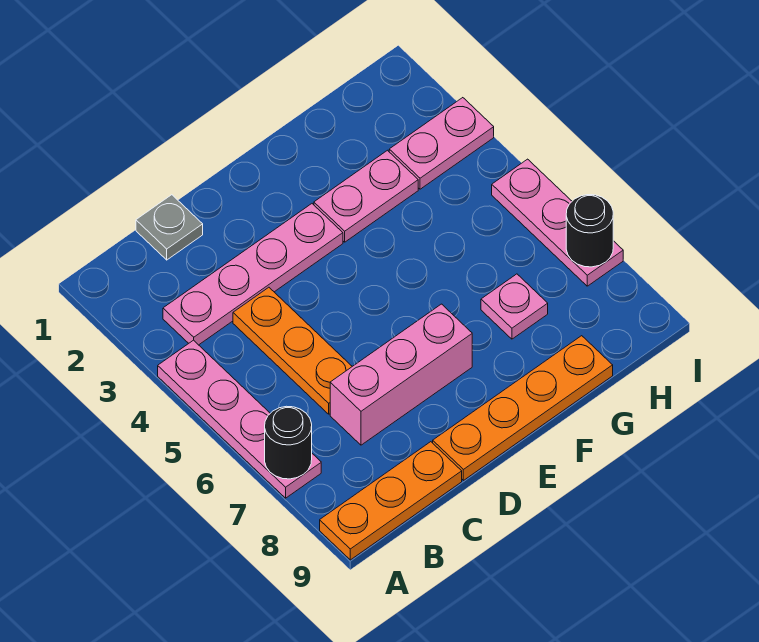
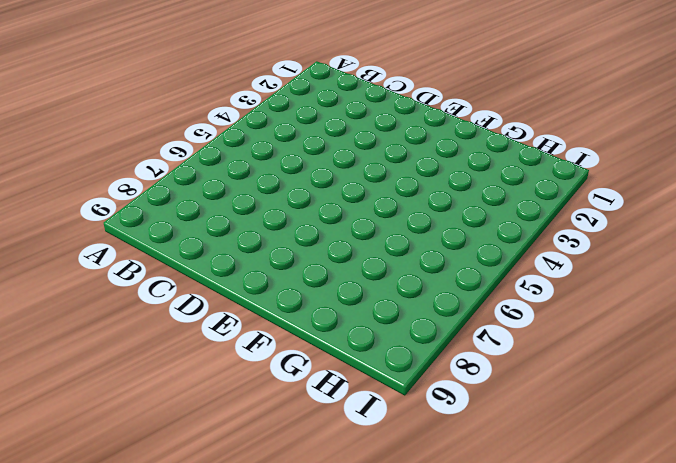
none -> pink plate A4:A7 level 1
none -> orange plate A9:C9 level 1
none -> pink plate B3:E3 level 1

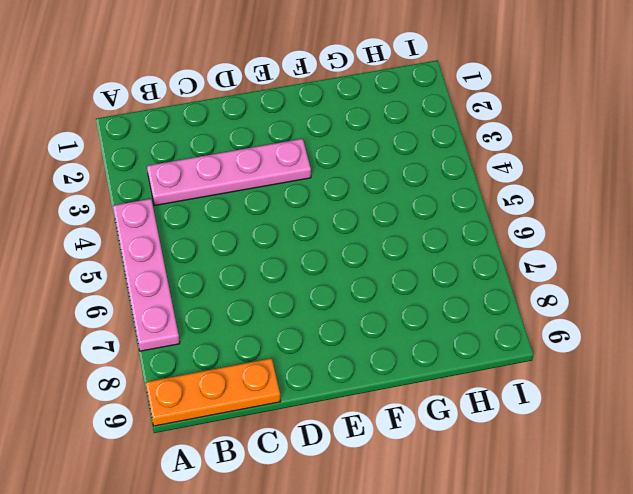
none -> grey plate C1 level 1
none -> orange plate C4:C6 level 1
none -> pink brick C7:E7 level 1

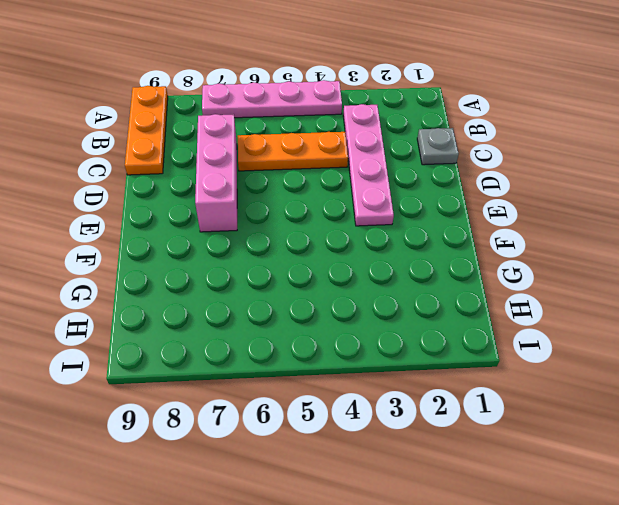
none -> orange plate D9:G9 level 1
none -> pink plate F3:G3 level 1
none -> pink plate G7 level 1

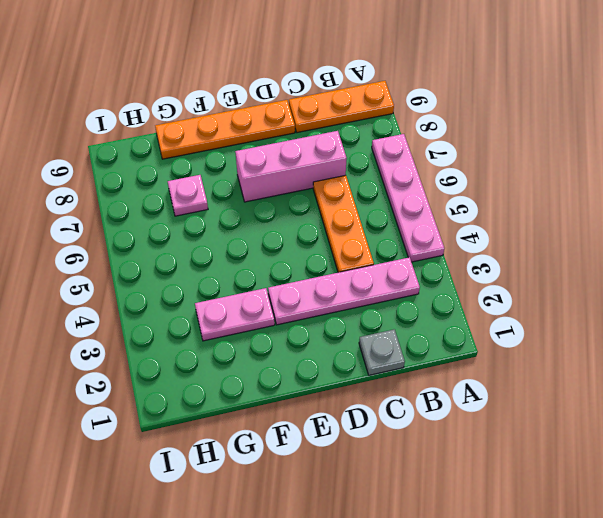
none -> pink plate H3:I3 level 1
none -> pink plate I5:I7 level 1
none -> black round brick A7 level 2

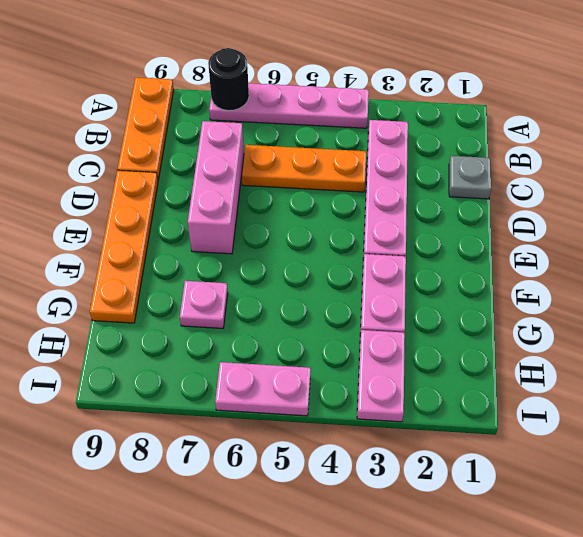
pink plate I5:I6 level 1 -> pink plate I5:I7 level 1
none -> black round brick I7 level 2

